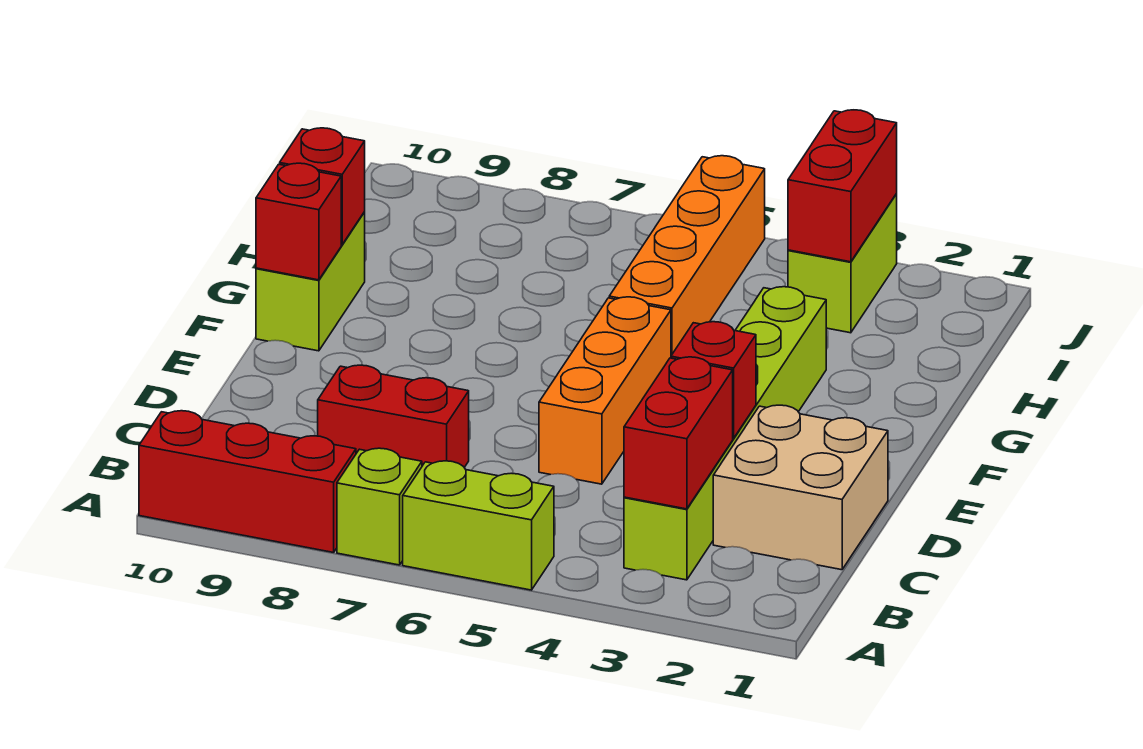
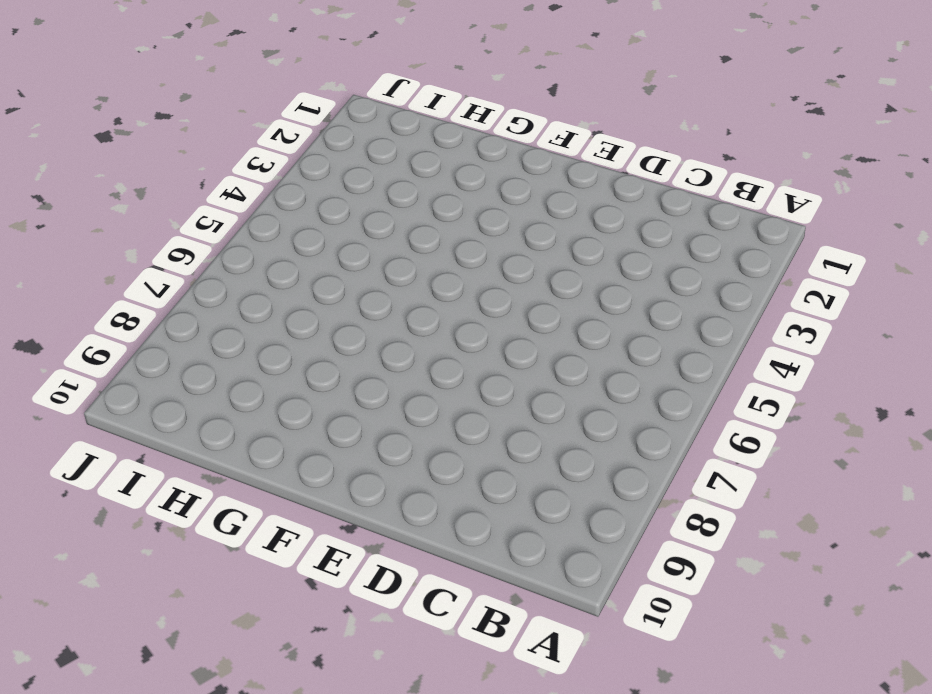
none -> lime brick A5:A6 level 1
none -> lime brick A7 level 1
none -> red brick A8:A10 level 1

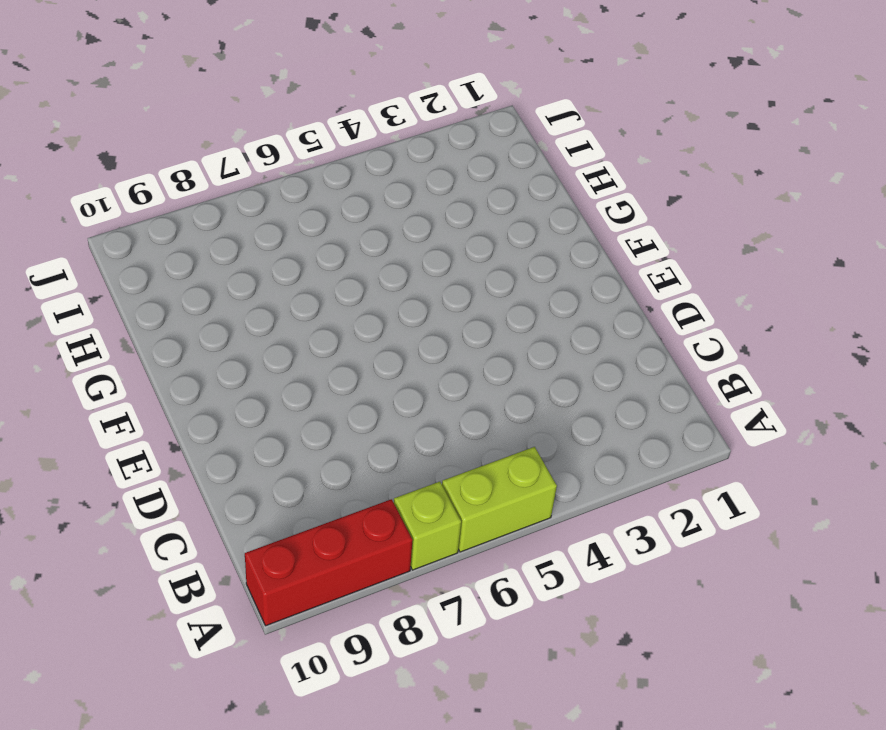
none -> lime brick B3:G3 level 1
none -> tan brick C1:D2 level 1
none -> red brick C7:C8 level 1

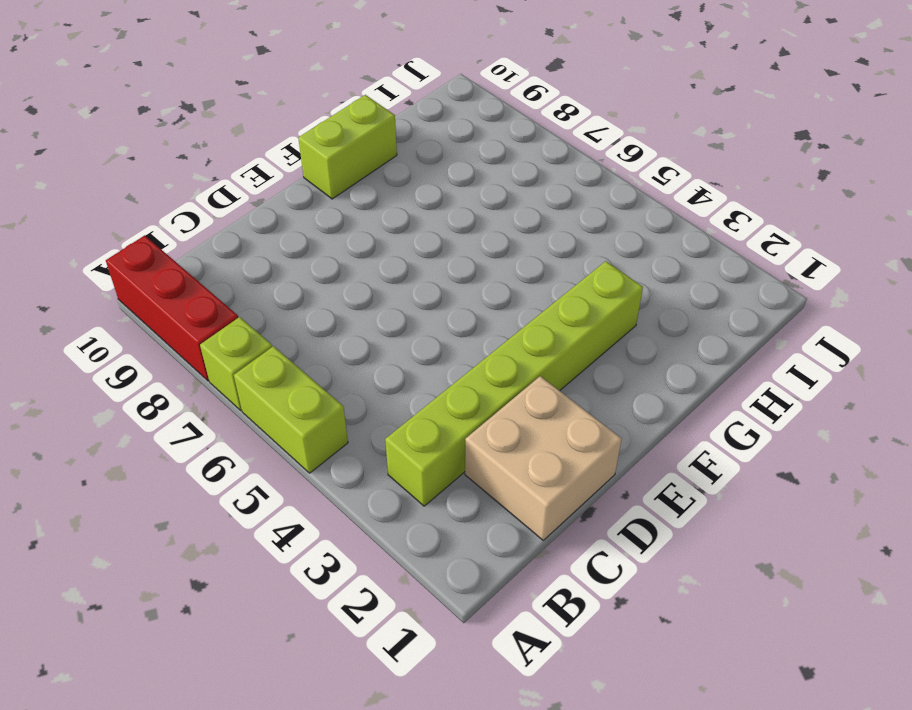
none -> red brick C7:C8 level 1
none -> orange brick D5:F5 level 1
none -> orange brick G5:J5 level 1

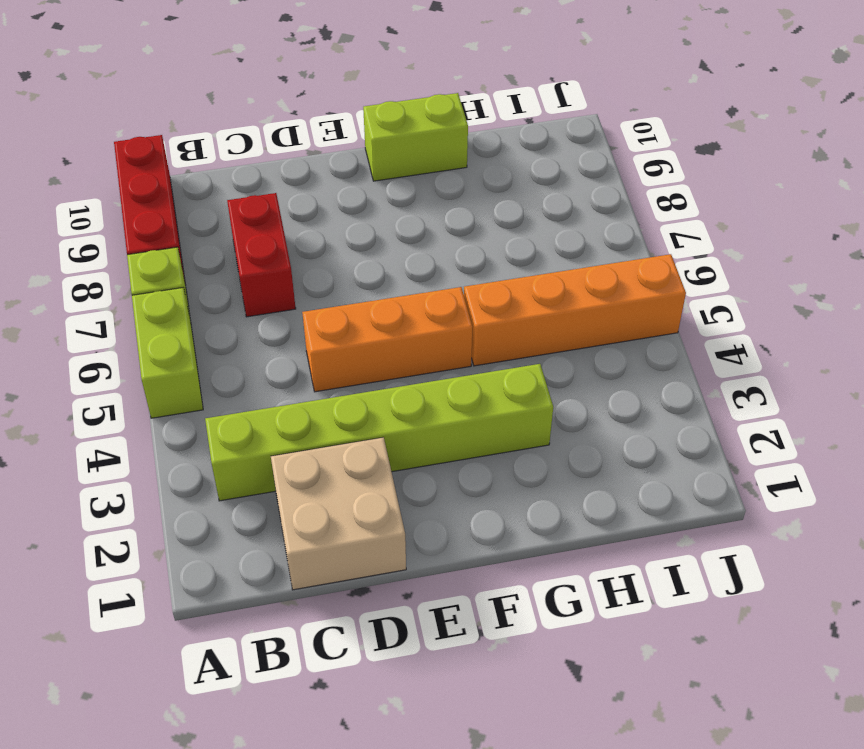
none -> lime brick I3:J3 level 1
none -> red brick B3:C3 level 2
none -> red brick D3 level 2

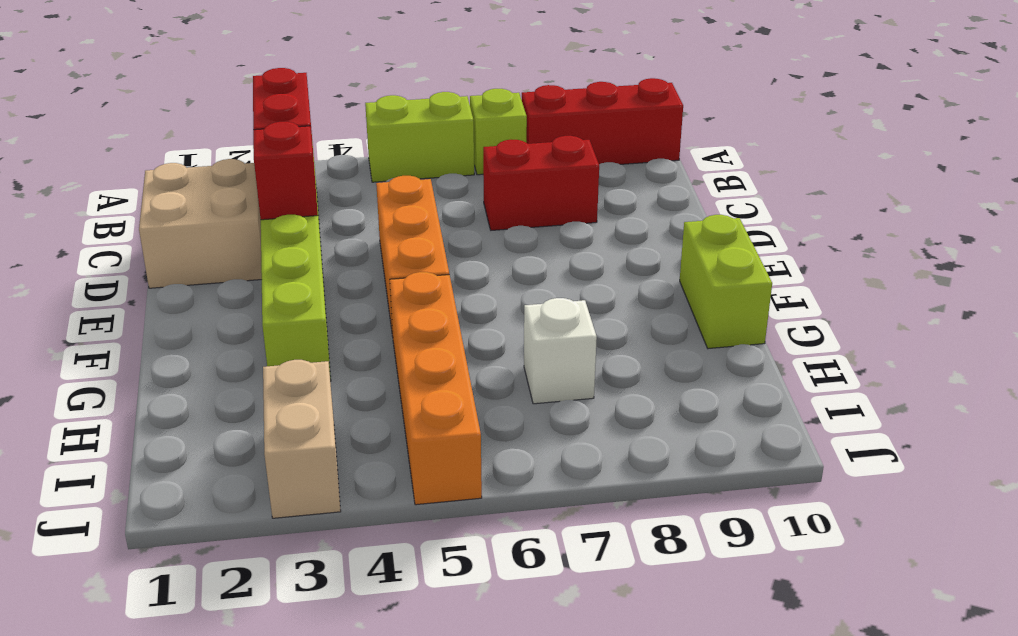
white brick H7 level 1 -> none
tan brick I3:J3 level 1 -> lime brick I3:J3 level 1
none -> red brick F10 level 2
none -> red brick G10 level 2
none -> red brick I3:J3 level 2

